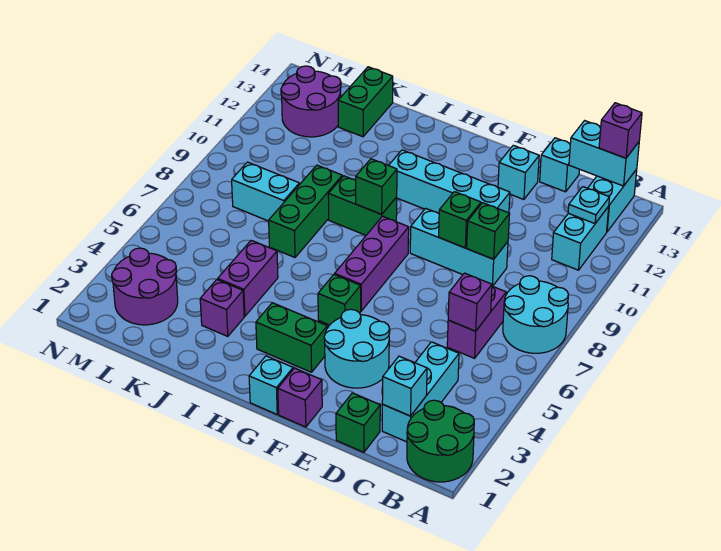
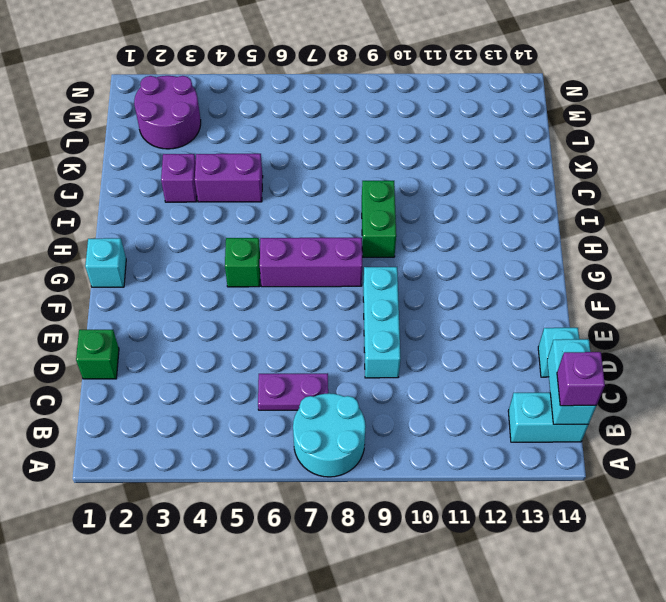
purple plate C6:C7 level 1 -> purple brick C6:C7 level 1
none -> green round brick A1:B2 level 1
none -> cyan brick B11:B12 level 1
none -> cyan brick C2:C4 level 1
none -> cyan round brick E3:F4 level 1

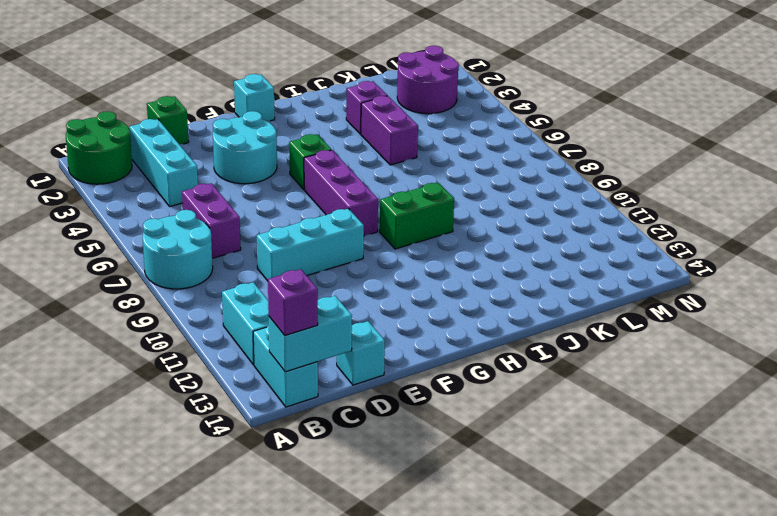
none -> cyan brick E11:H11 level 1
none -> cyan brick E13 level 1
none -> purple brick F1 level 1
none -> green brick G3:H3 level 1

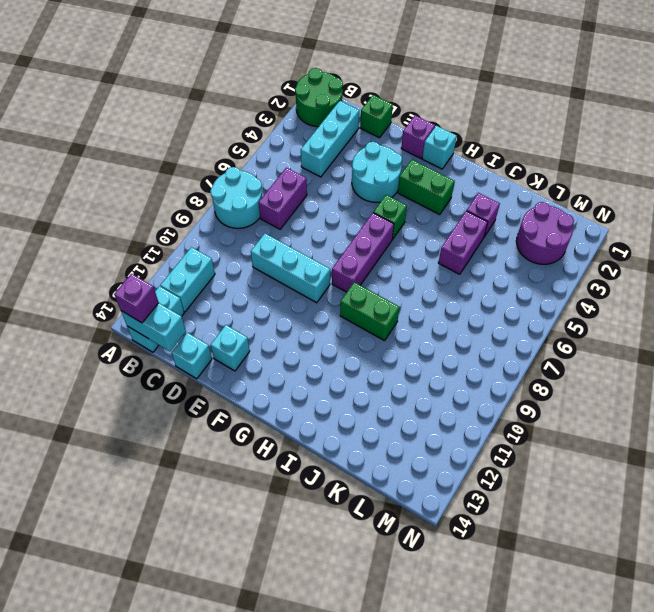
none -> cyan brick E11:H11 level 1
none -> green brick J7:J9 level 1
none -> cyan brick K8:L8 level 1
none -> green brick K13:K14 level 1

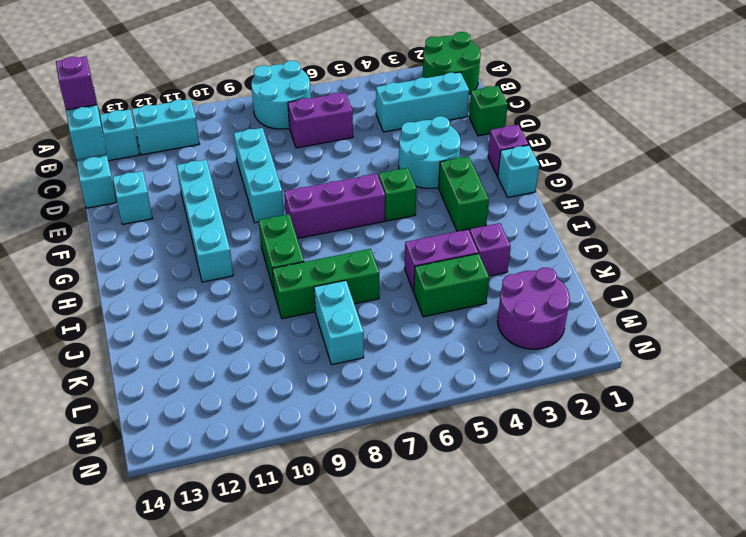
green brick K4:K5 level 1 -> green brick K13:K14 level 1
none -> purple round brick L12:M13 level 1
none -> cyan plate B12 level 2
none -> cyan brick C2 level 2
none -> purple brick C6 level 2

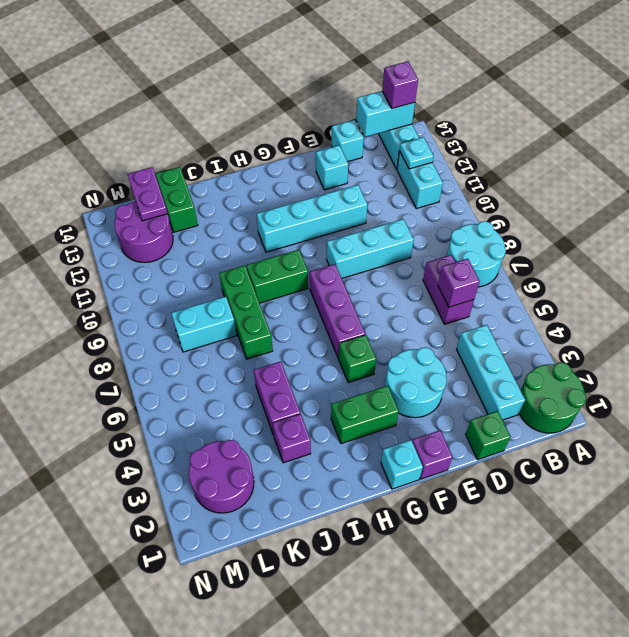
purple plate L13:L14 level 2 -> none
none -> cyan brick C2 level 2
none -> green brick D9 level 2
none -> green brick E9 level 2
none -> green brick H9 level 2

